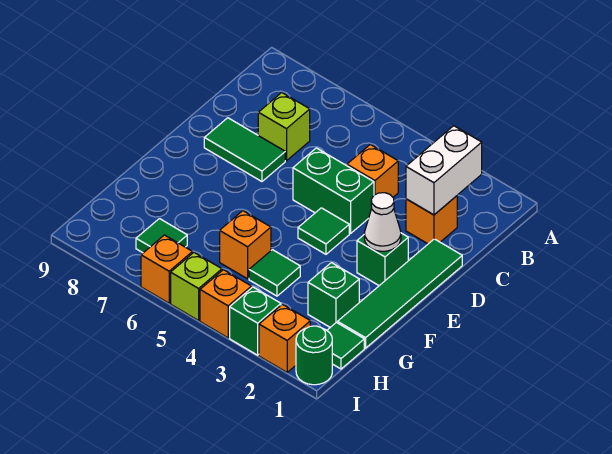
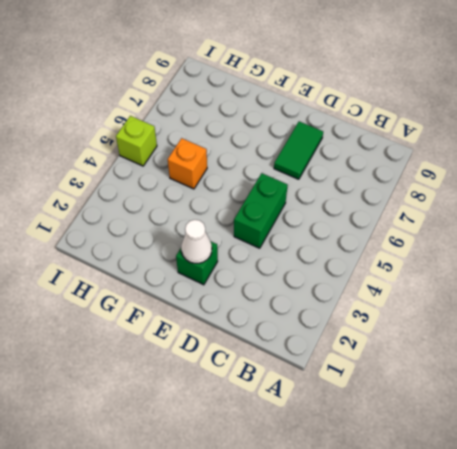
none -> orange brick C2 level 1
none -> orange brick C4 level 1
none -> lime brick C7 level 1

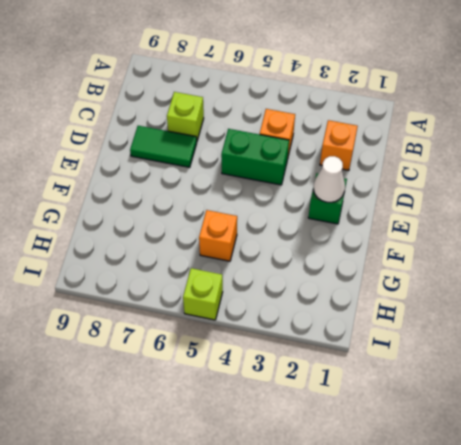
none -> green tile D1:G1 level 1
none -> green tile E4 level 1
none -> green brick G2 level 1

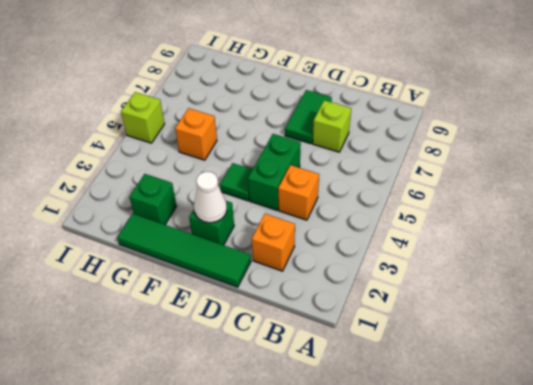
none -> green tile G4 level 1
none -> green tile H1 level 1
none -> green tile H7 level 1

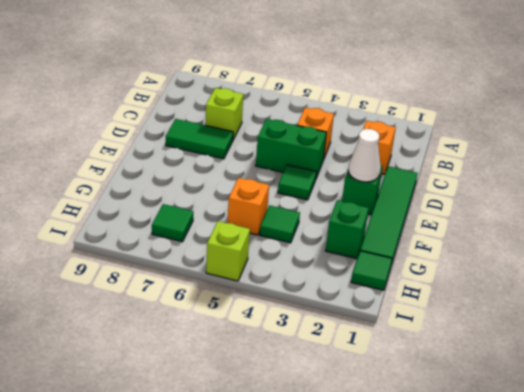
none -> green round brick I1 level 1
none -> orange brick I2 level 1
none -> green brick I3 level 1

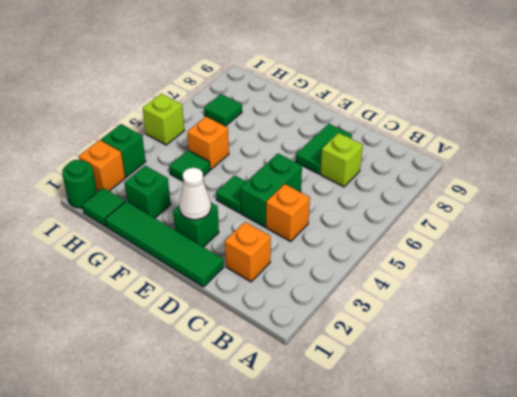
none -> orange brick I4 level 1
none -> orange brick I6 level 1
none -> white brick B2:C2 level 2

